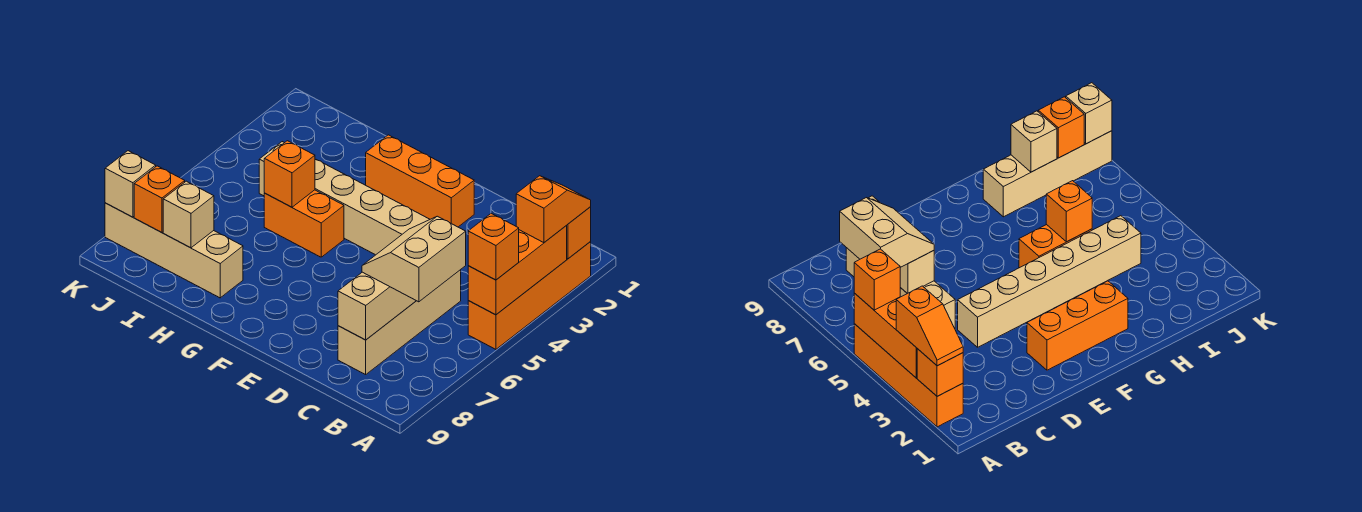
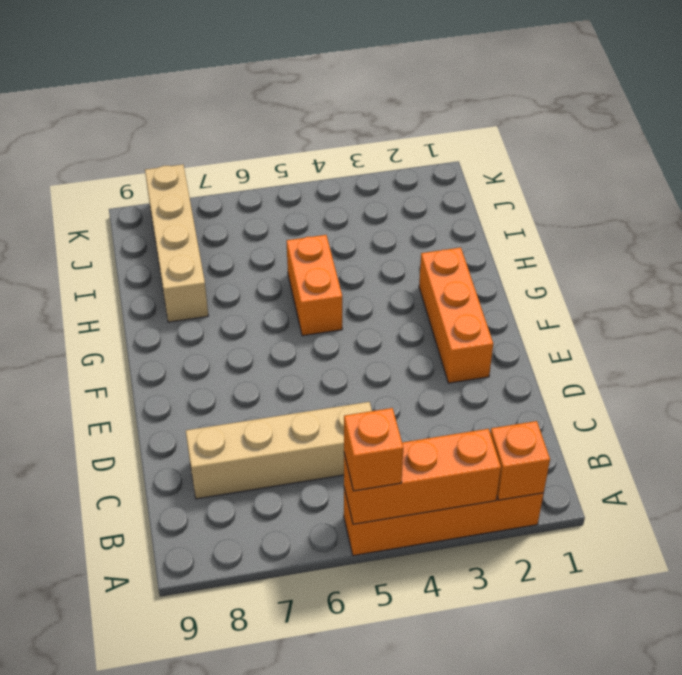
none -> tan brick D4:I4 level 1
none -> tan brick C6:C8 level 2
none -> orange brick H5 level 2

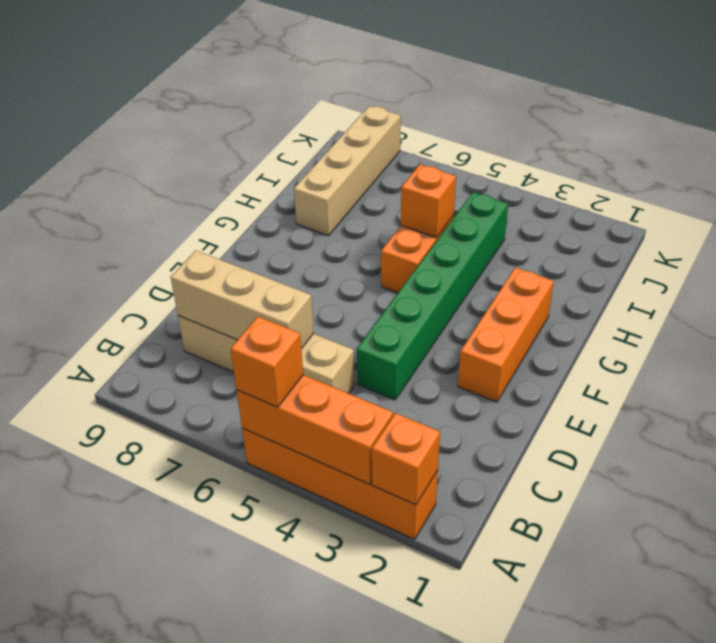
green brick D4:I4 level 1 -> tan brick D4:I4 level 1
none -> tan brick I8 level 2
none -> orange brick J8 level 2
none -> tan brick K8 level 2

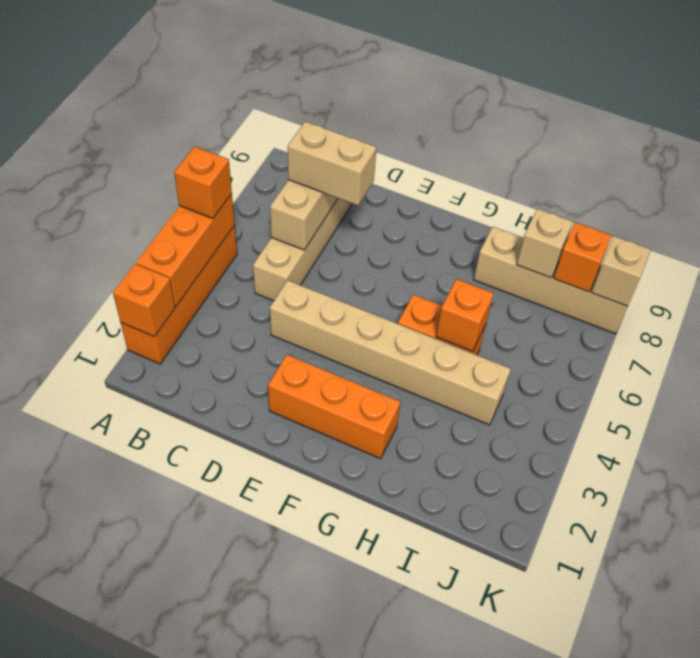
tan brick C7:D7 level 3 -> tan slope B6:C7 level 3 top B
none -> orange slope A2:A3 level 3 top 3

